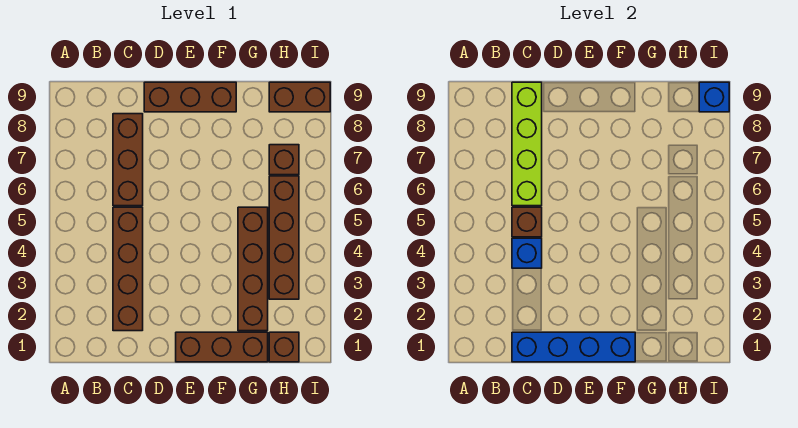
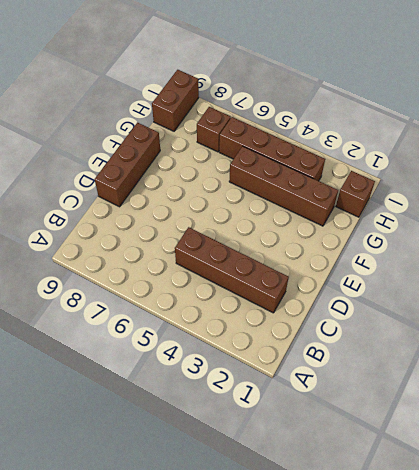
none -> brown brick C6:C8 level 1
none -> brown brick E1:G1 level 1
none -> blue brick C1:F1 level 2

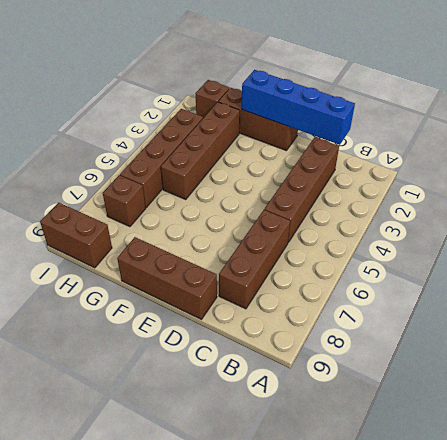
none -> blue brick C4 level 2
none -> brown brick C5 level 2
none -> lime brick C6:C9 level 2

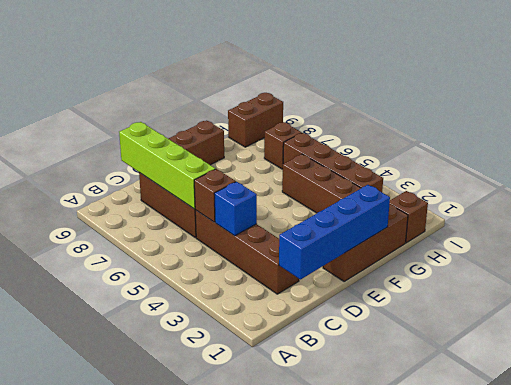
none -> blue brick I9 level 2

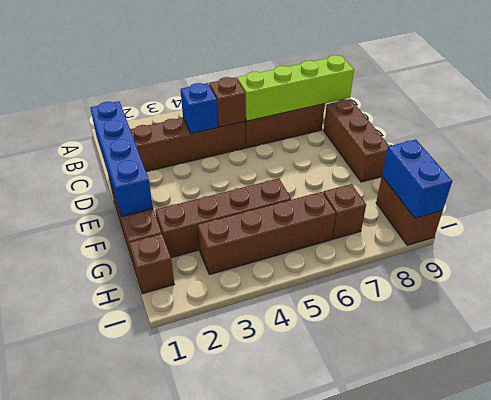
blue brick H9:I9 level 2 -> blue brick I9 level 2

